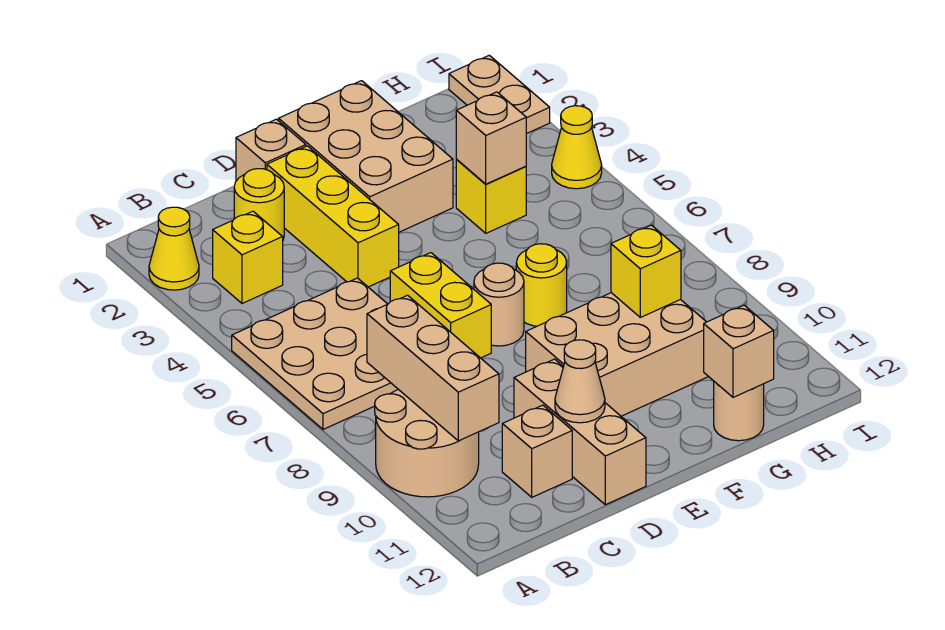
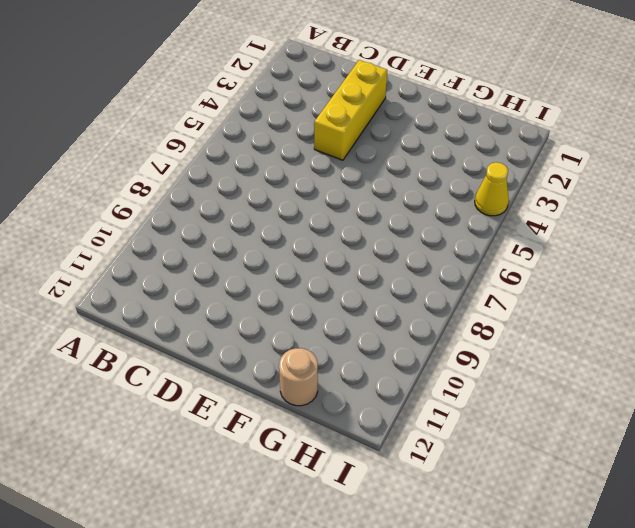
none -> yellow cone A2 level 1
none -> tan plate A5:C7 level 1
none -> tan round brick A9:B10 level 1

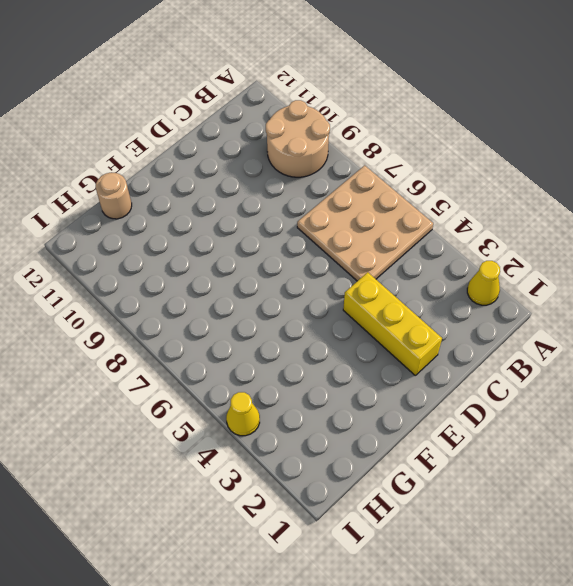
none -> yellow brick B3 level 1
none -> yellow round brick C2 level 1
none -> tan brick C11 level 1

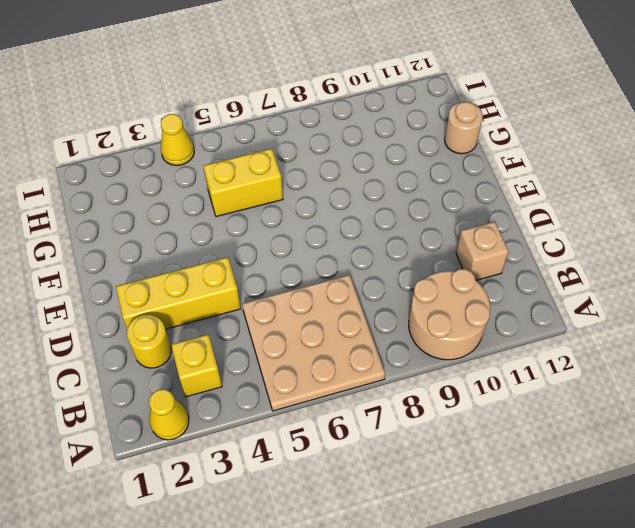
yellow brick G5:G6 level 1 -> yellow brick D6:D7 level 1
none -> tan brick D1 level 1
none -> tan brick D10:D12 level 1
none -> tan brick E1:F3 level 1

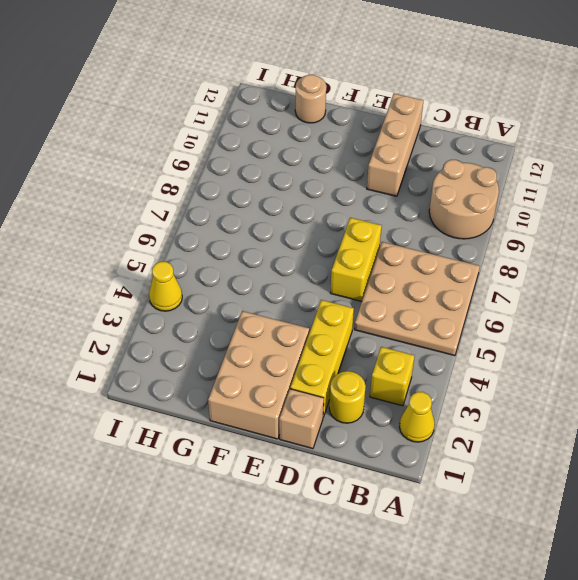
none -> tan brick C11 level 1
none -> tan round brick E7 level 1
none -> tan brick E9:G10 level 1

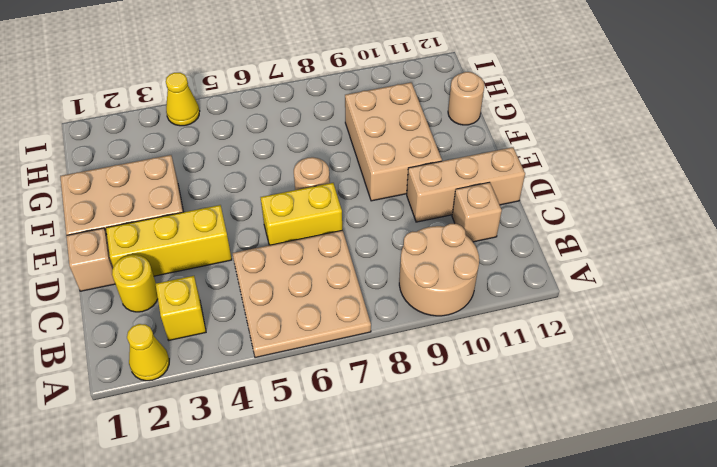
none -> yellow round brick F7 level 1
none -> yellow brick G4 level 1
none -> tan plate I1:I2 level 1

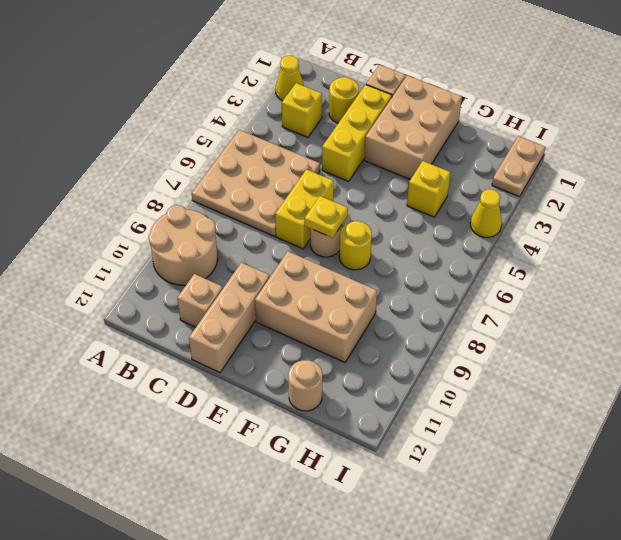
yellow plate E7 level 2 -> none
none -> tan brick B8:B10 level 2
none -> tan cone D11 level 2
none -> tan brick G4 level 2

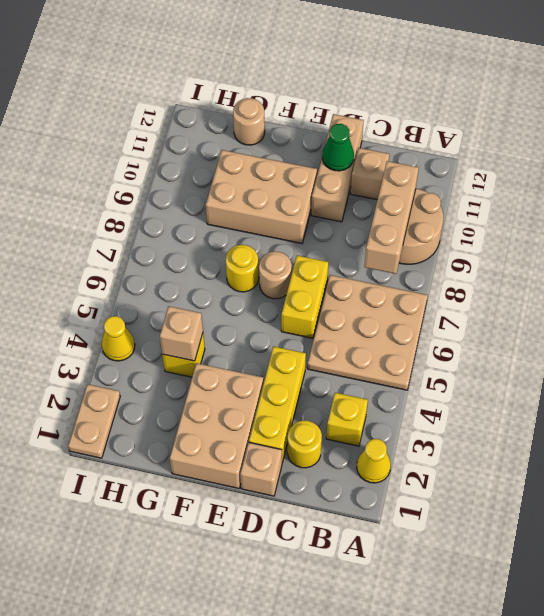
green cone D11 level 2 -> tan cone D11 level 2
none -> yellow brick G9 level 2
none -> tan brick G12 level 2

